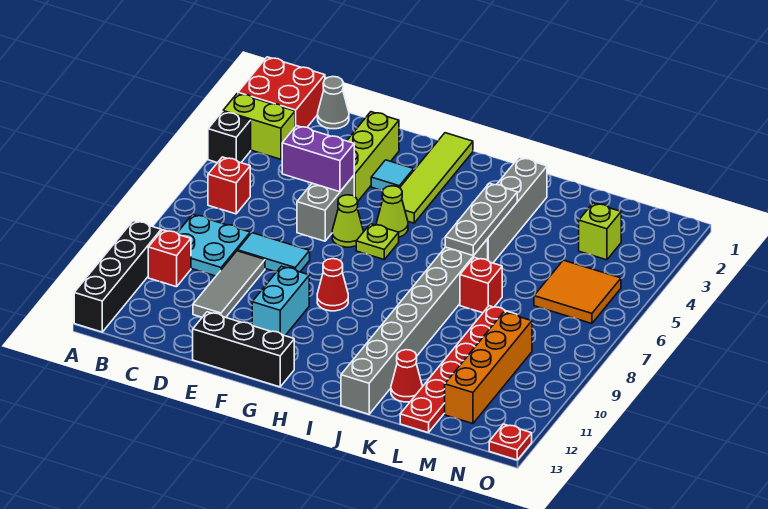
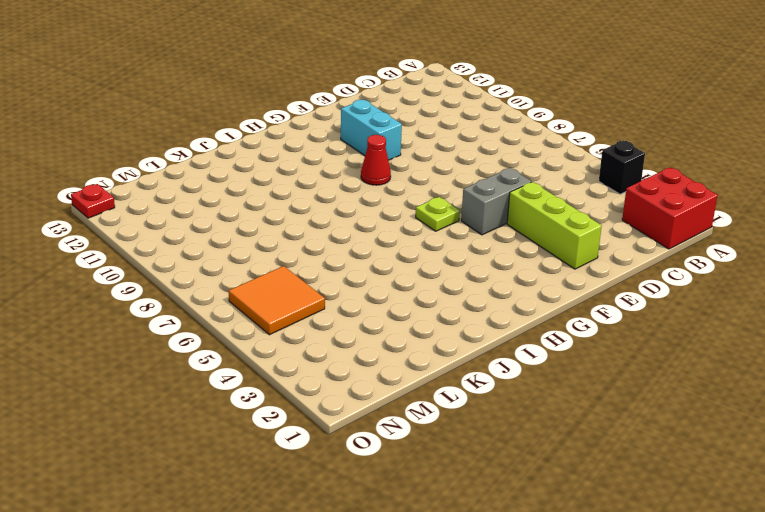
grey brick E5:F5 level 1 -> grey brick E5:E6 level 1
none -> lime brick A3:B3 level 1
none -> black brick A10:A13 level 1
none -> red brick B6 level 1
none -> cyan plate B8:C9 level 1

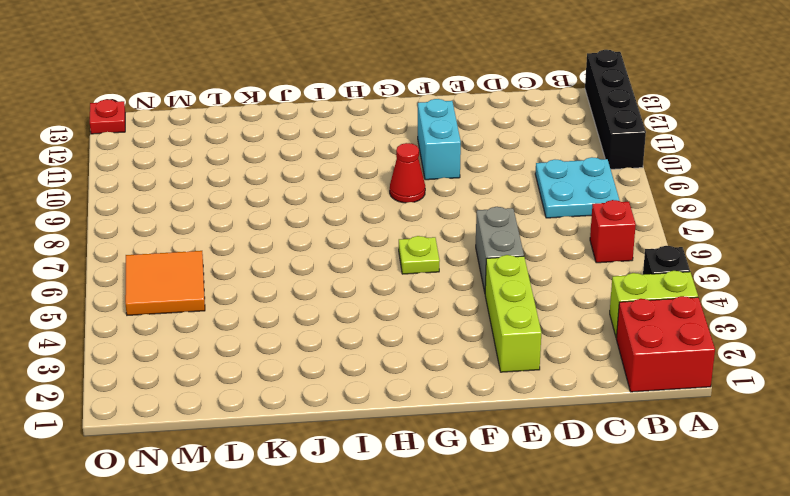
none -> red brick B10 level 1
none -> grey cone C1 level 1
none -> cyan tile D8:E8 level 1
none -> grey tile D9:D11 level 1

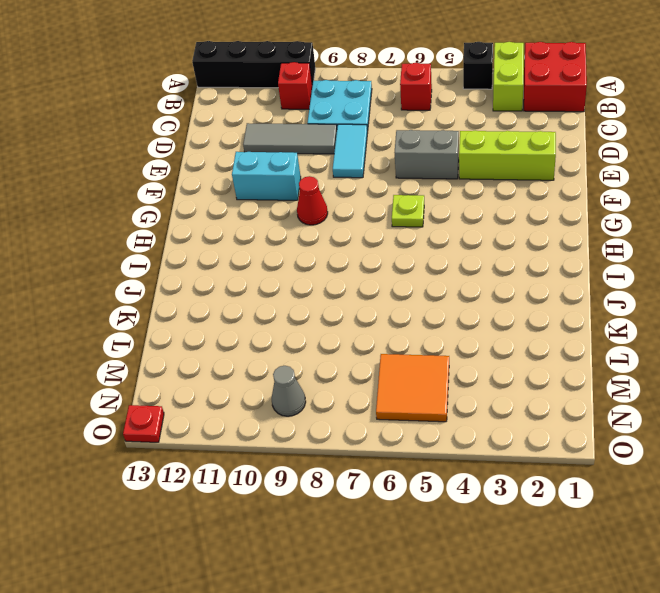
grey cone N9 level 1 -> grey cone C1 level 1
none -> black brick E13:G13 level 1
none -> cyan tile F3 level 1
none -> lime cone F6 level 1
none -> lime tile G1:G4 level 1

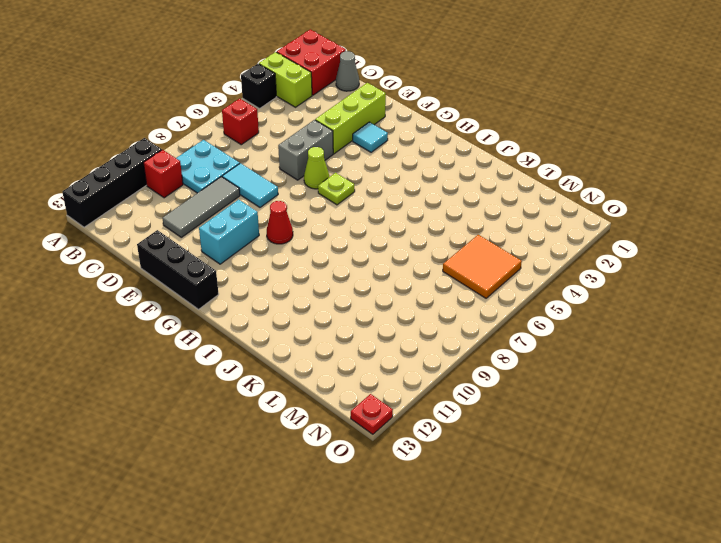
none -> lime tile G1:G4 level 1
none -> lime cone G5 level 1
none -> grey brick J2:J5 level 1
none -> grey brick J6:J13 level 1

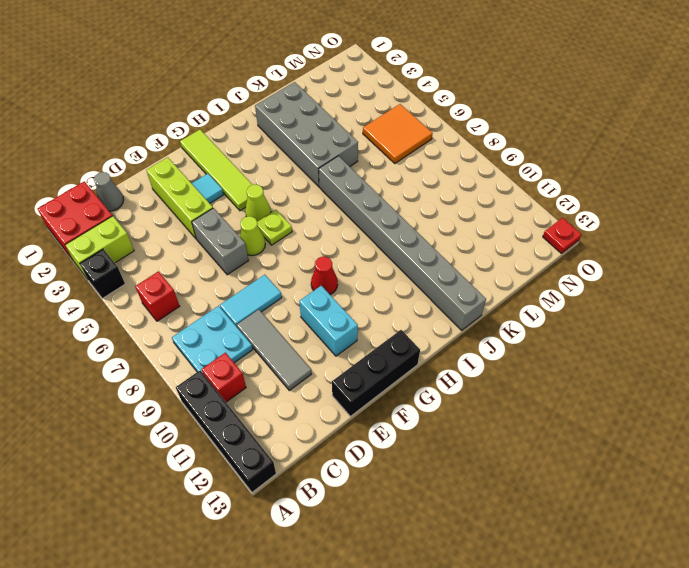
grey brick J2:K5 level 1 -> grey brick J2:J5 level 1
none -> red brick K7 level 1
none -> red cone K12 level 1
none -> red plate L8:L13 level 1
none -> lime brick M3 level 1

